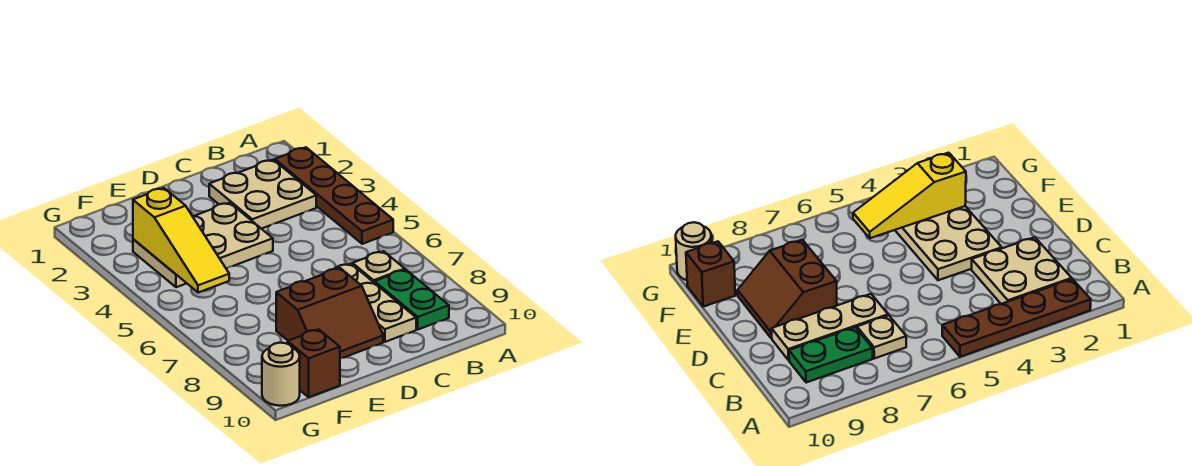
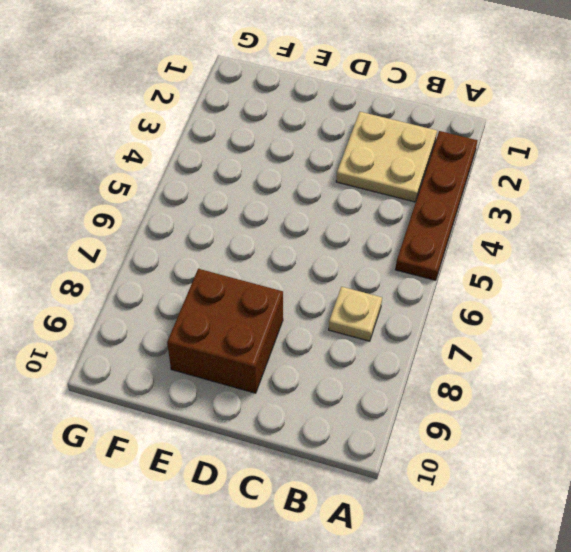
brown brick D8:E9 level 1 -> brown slope D8:E9 level 1 top 8
none -> green plate B8:B9 level 1
none -> tan plate C7:C9 level 1

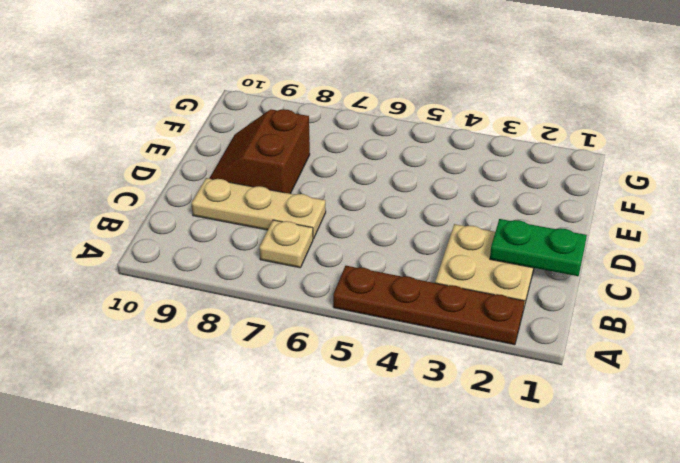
green plate C1:C2 level 2 -> green plate B8:B9 level 1
none -> tan plate D3:F4 level 1
none -> brown brick F10 level 1

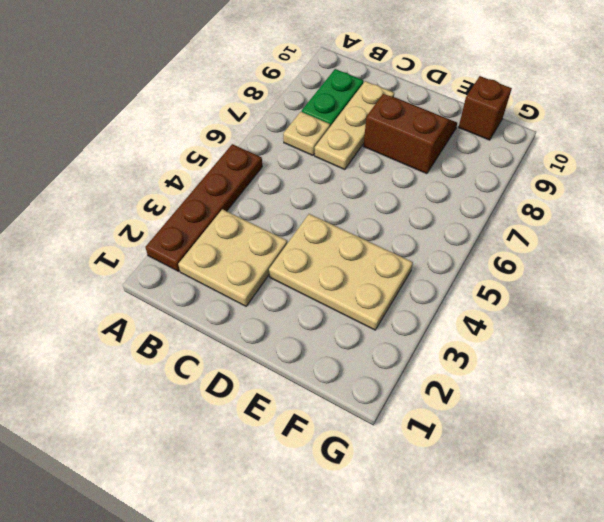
none -> tan round brick G10 level 1
none -> yellow slope F3:F5 level 2 top 3

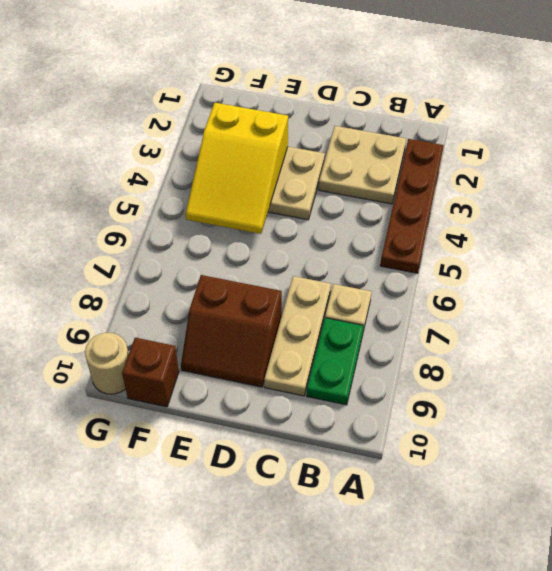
yellow slope E3:F5 level 2 top 3 -> yellow slope F3:F5 level 2 top 3

